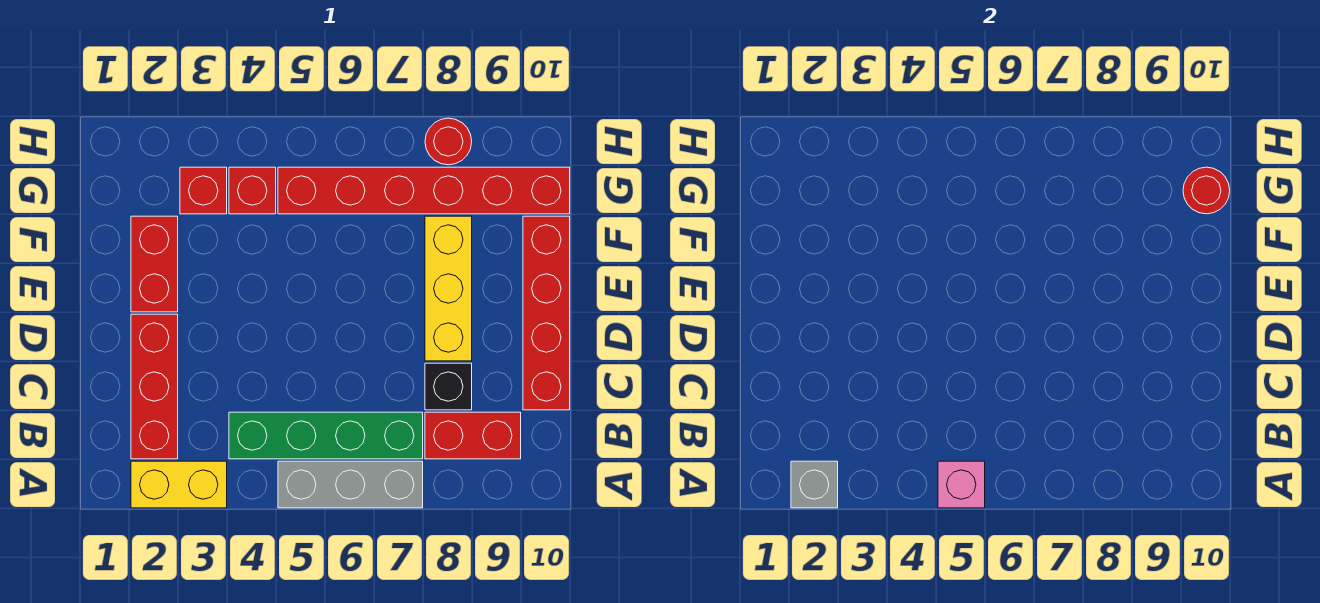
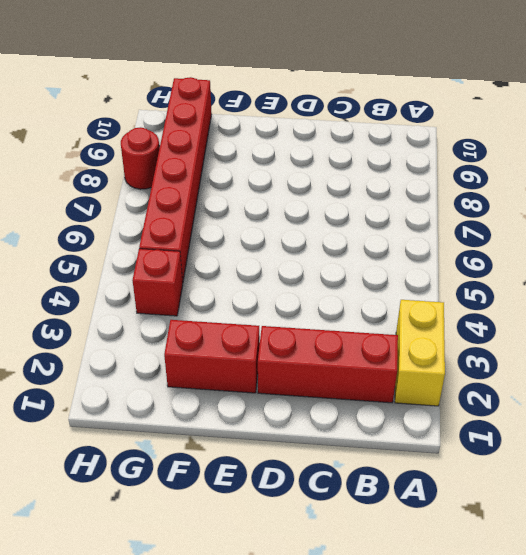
none -> grey brick A5:A7 level 1
none -> green brick B4:B7 level 1
none -> red brick B8:B9 level 1

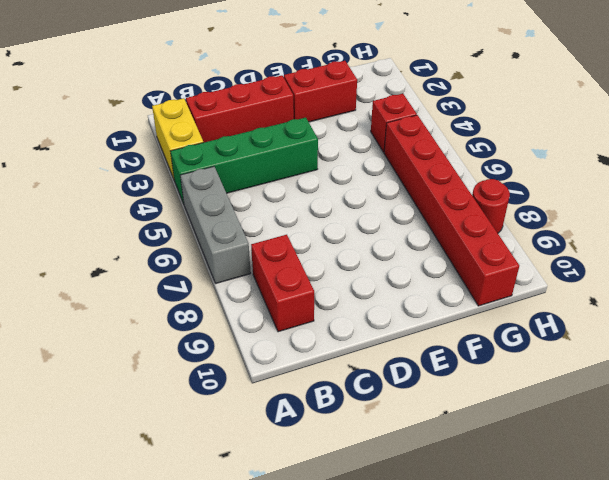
green brick A4:D4 level 1 -> green brick B4:B7 level 1
none -> black brick C8 level 1
none -> red brick C10:F10 level 1
none -> yellow brick D8:F8 level 1

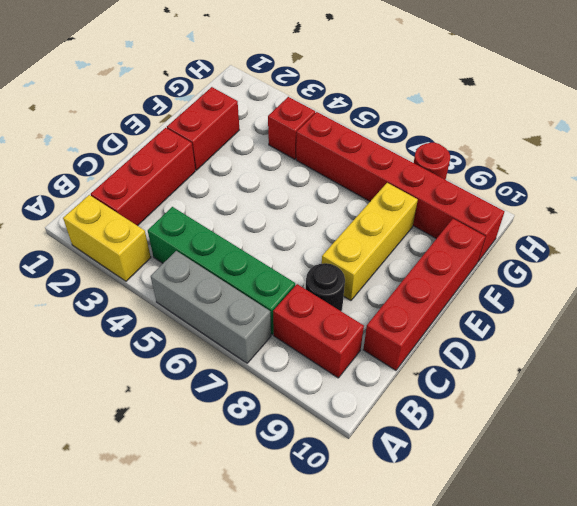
black round brick C8 level 1 -> black brick C8 level 1
none -> red brick G3 level 1
none -> grey brick A2 level 2
none -> pink brick A5 level 2

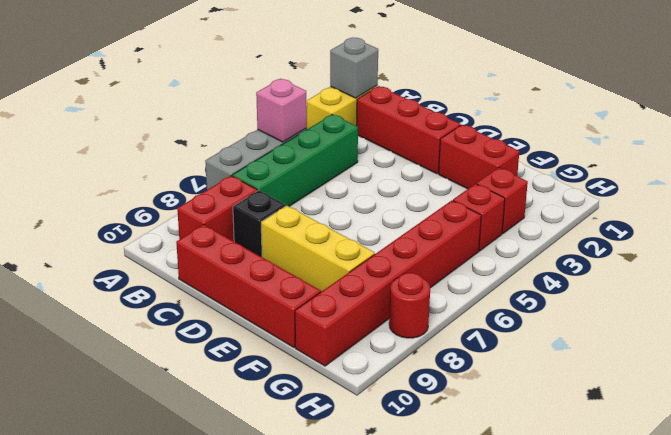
none -> red round brick G10 level 2

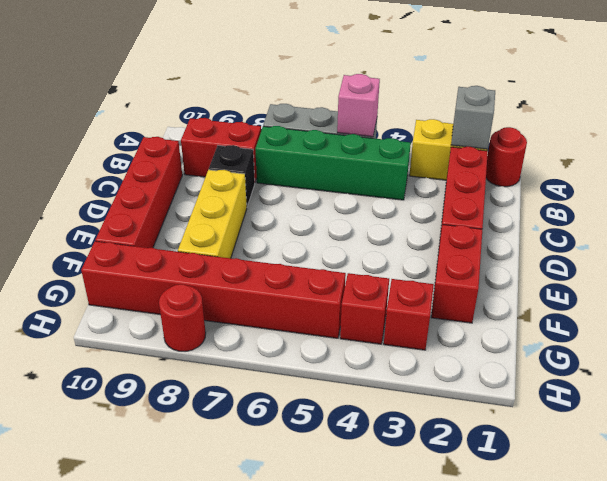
red round brick A1 level 1 -> red round brick G10 level 2

